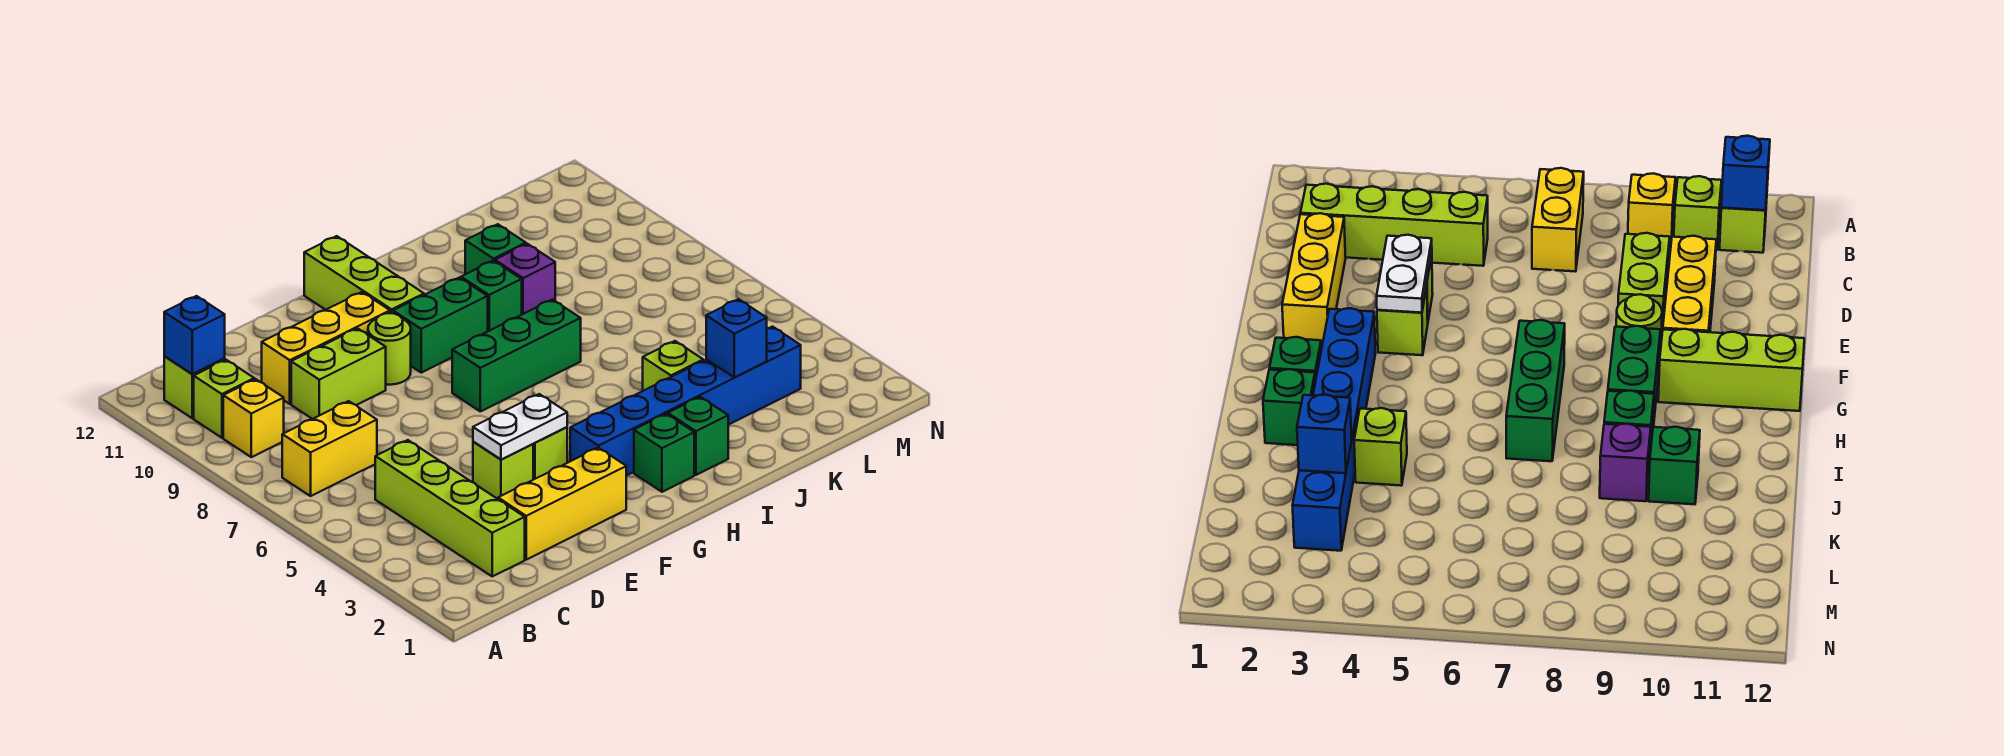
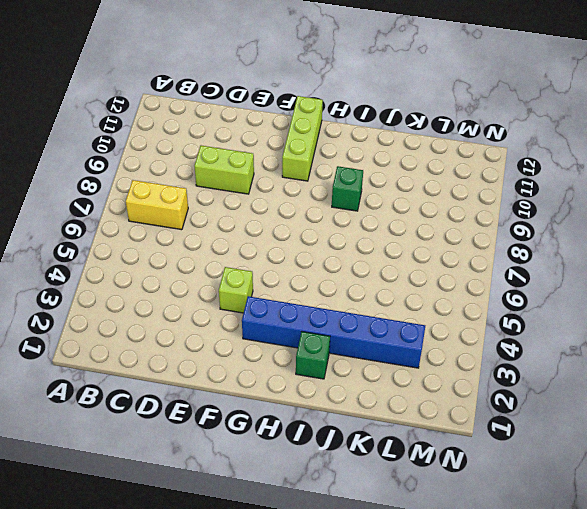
none -> yellow brick B9 level 1
none -> lime brick B10 level 1
none -> lime brick B11 level 1

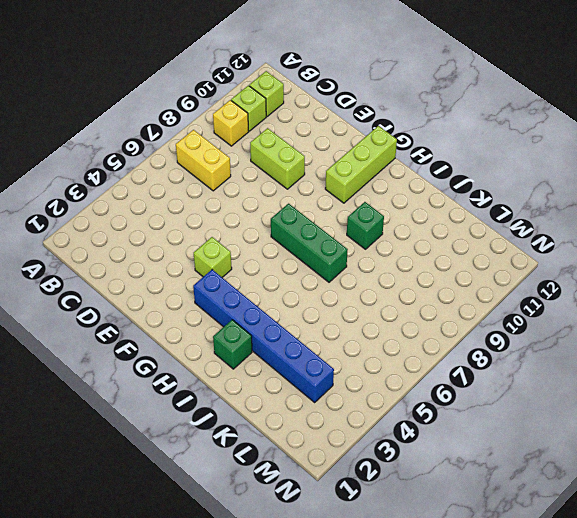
none -> lime brick C2:C5 level 1
none -> yellow brick D2:F2 level 1
none -> yellow brick D10:F10 level 1

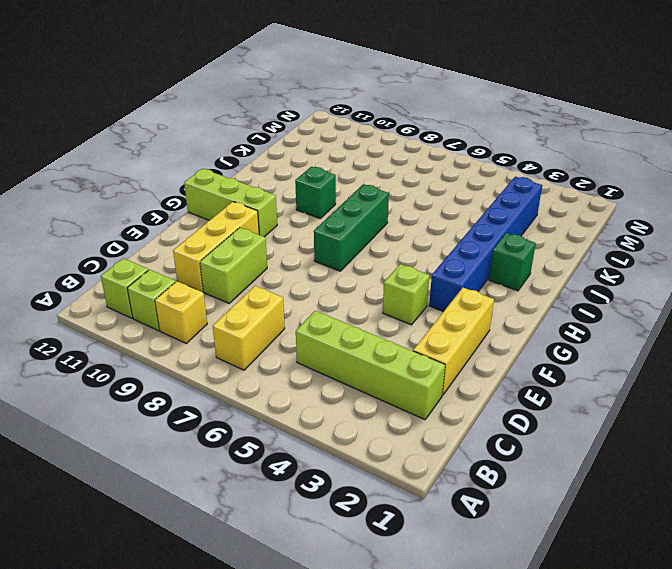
none -> lime brick E4 level 1
none -> lime round brick F9 level 1
none -> green brick G9:H9 level 1

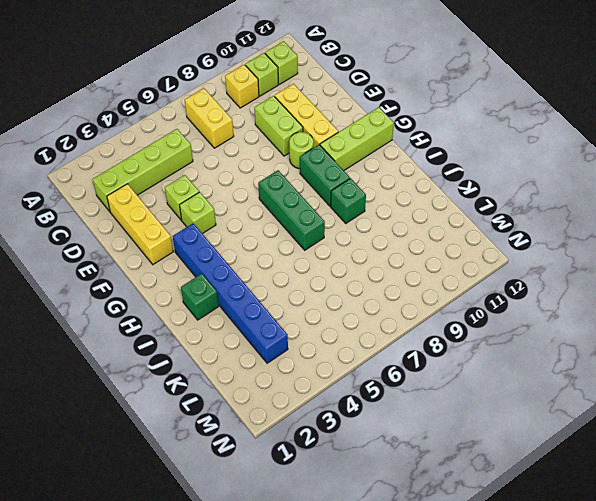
none -> green brick H2 level 1
none -> lime brick J4 level 1
none -> purple brick J9 level 1

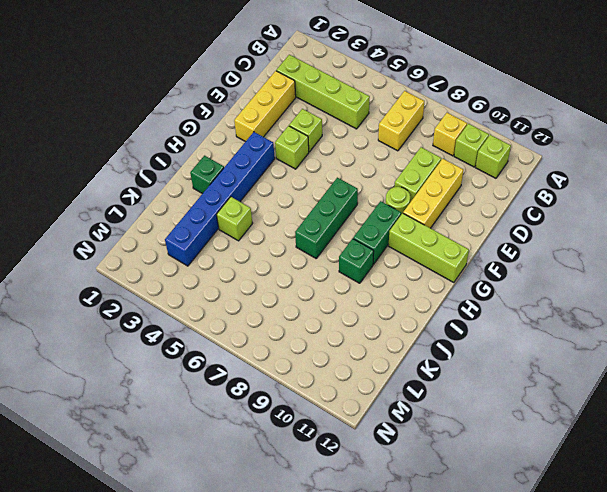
none -> green brick H2 level 1
none -> purple brick J9 level 1
none -> green brick J10 level 1

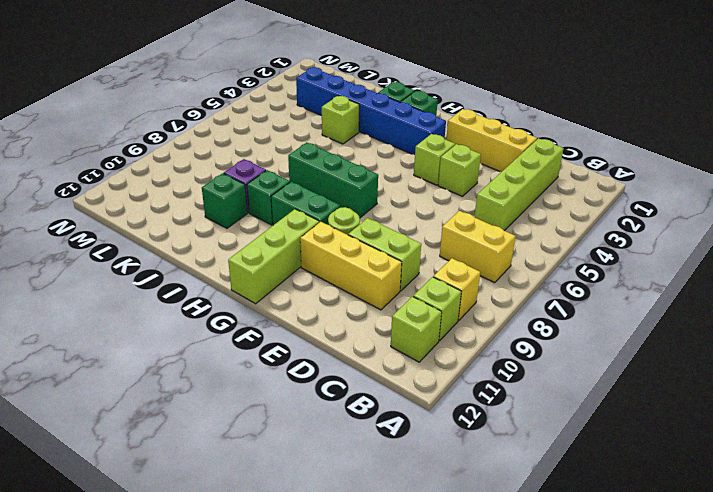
none -> blue brick B11 level 2
none -> white plate E4:F4 level 2
none -> blue brick K3 level 2

